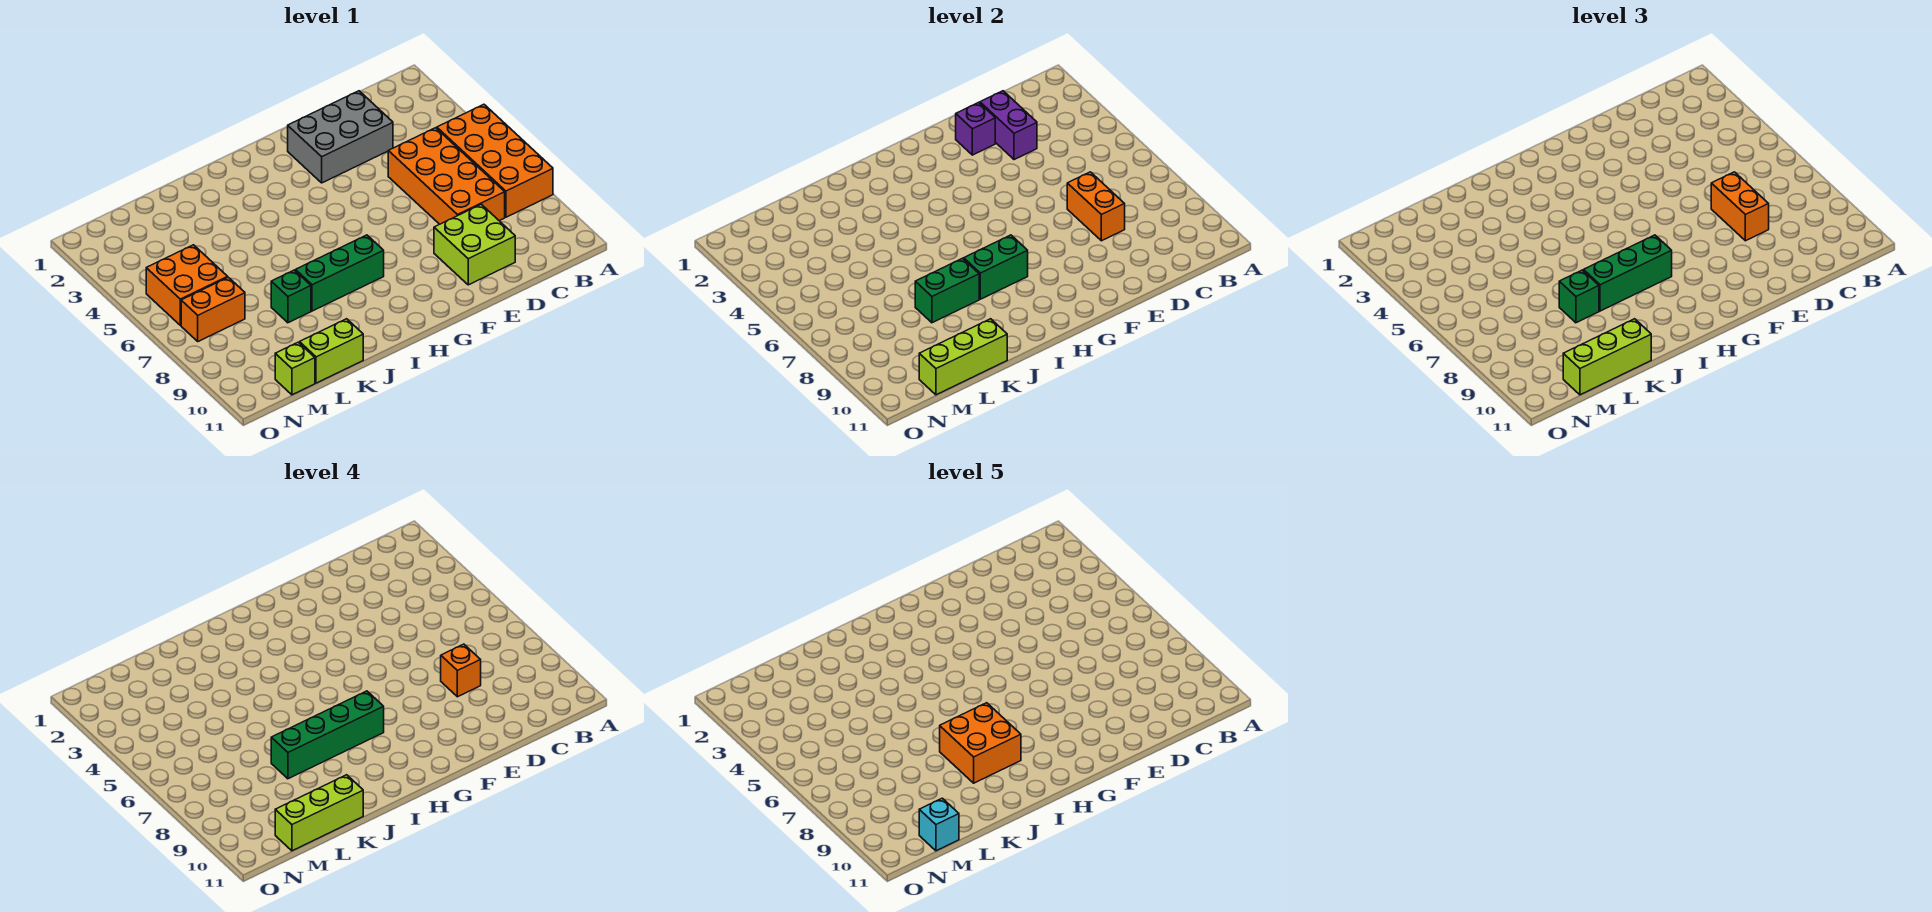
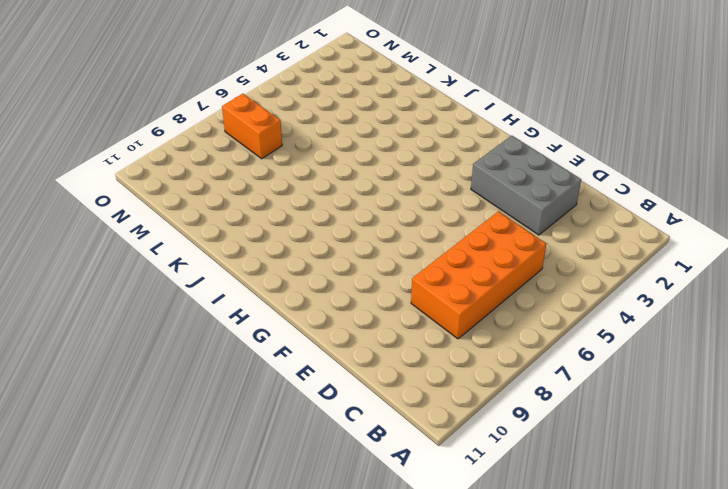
none -> orange brick A5:B8 level 1
none -> lime brick D9:E10 level 1
none -> green brick H8:J8 level 1

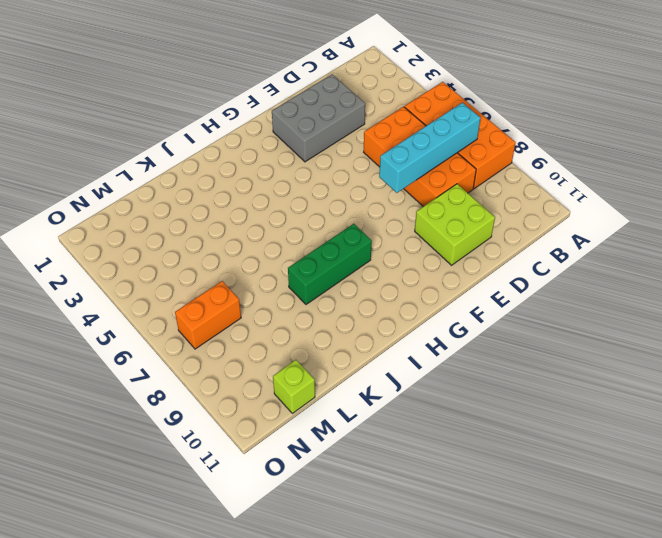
cyan brick B7:E7 level 2 -> orange brick D7:D8 level 2
none -> green brick K8 level 1
none -> lime brick K11:L11 level 1
none -> orange brick M5:N6 level 1

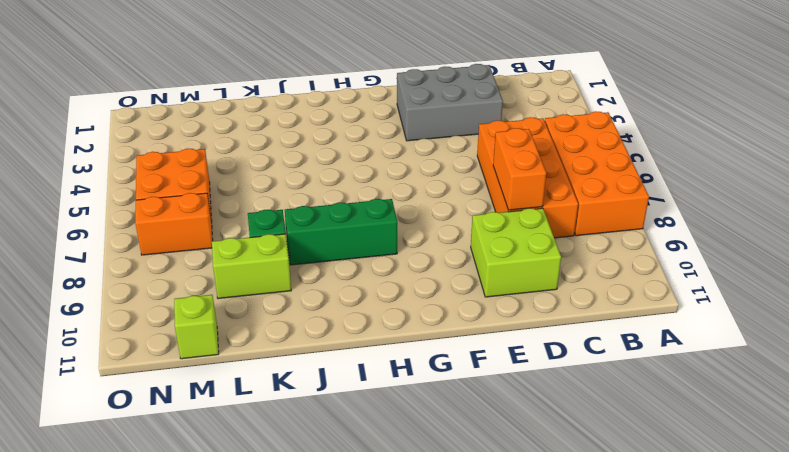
lime brick K9:L9 level 1 -> lime brick K11:L11 level 1
none -> purple brick D2:D3 level 2
none -> purple brick E2 level 2
none -> green brick H8:I8 level 2

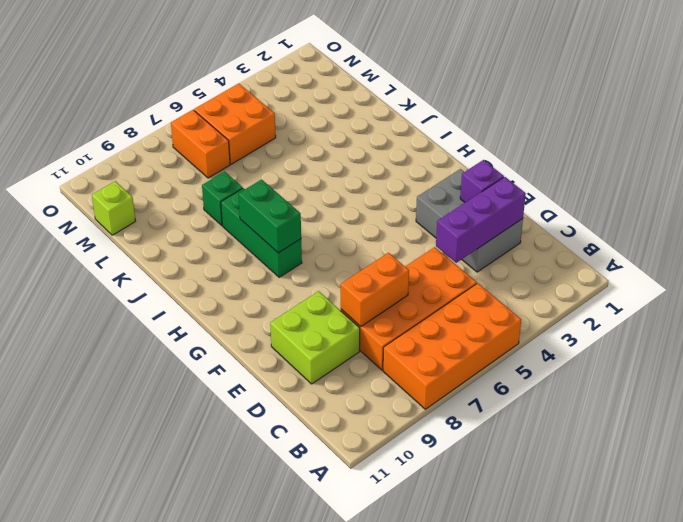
purple brick D2:D4 level 2 -> purple brick D2:D3 level 2
none -> lime brick K11:L11 level 1
none -> green brick J8:K8 level 2
none -> lime brick K11:M11 level 2

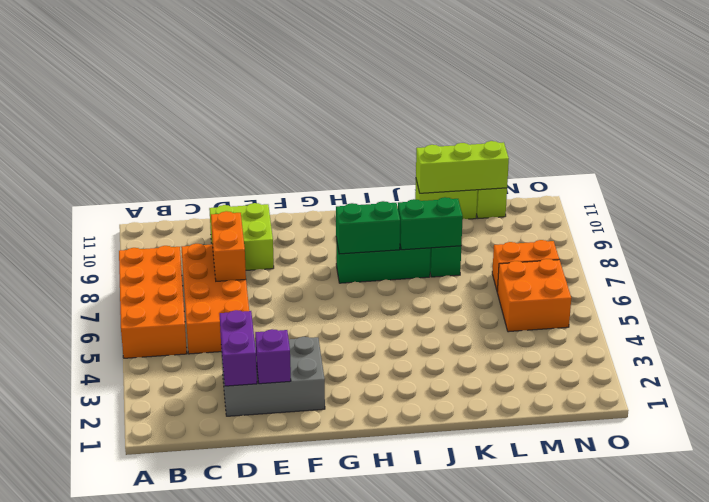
none -> orange brick D7:D8 level 3
none -> green brick H8:J8 level 3
none -> green brick K8 level 3

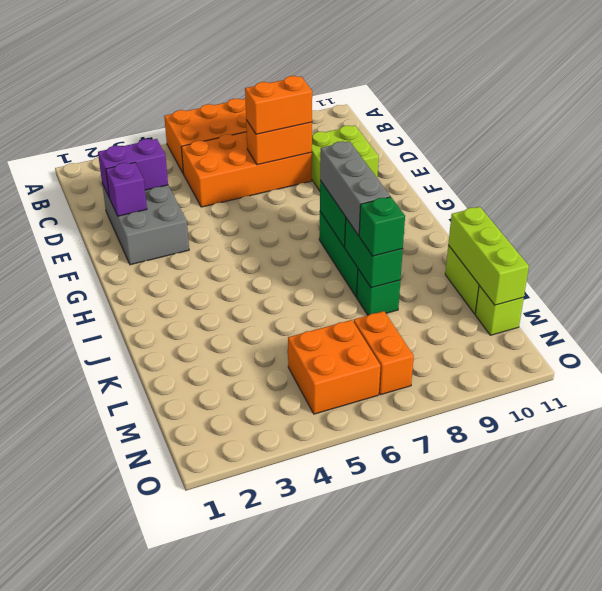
grey brick H8:J8 level 3 -> green brick H8:J8 level 3
none -> lime brick K11:M11 level 3
none -> orange brick D8 level 4
none -> green brick H8:K8 level 4

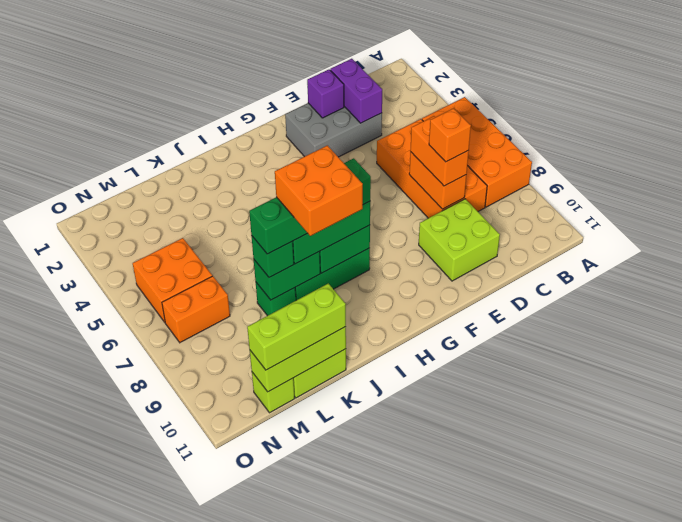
none -> lime brick K11:M11 level 4
none -> cyan brick M11 level 5

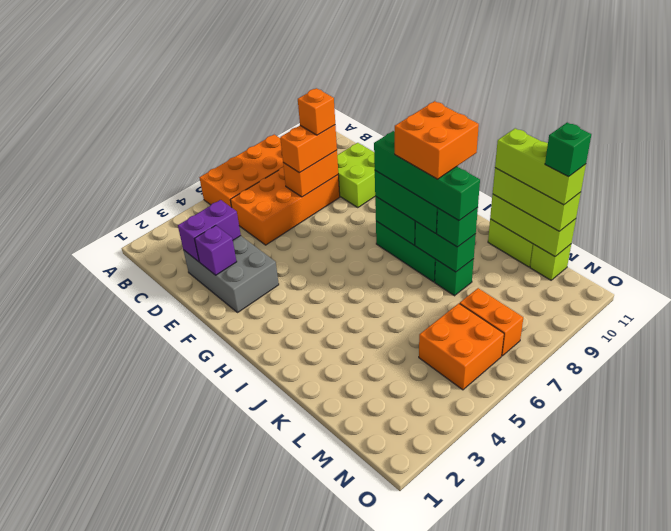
green brick M11 level 5 -> cyan brick M11 level 5

